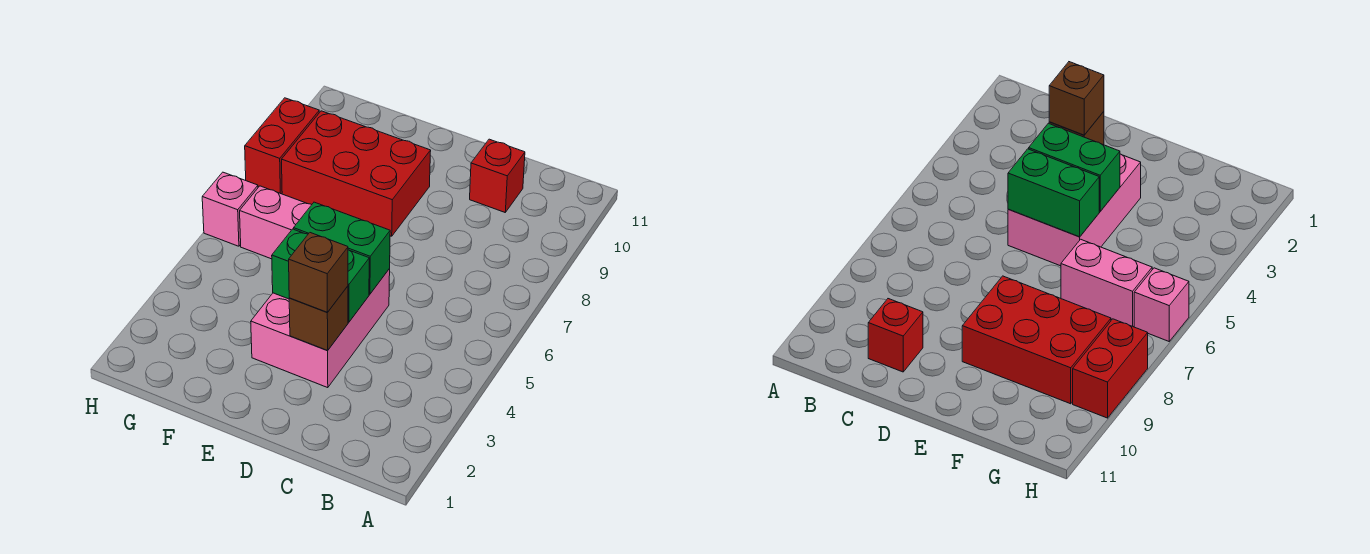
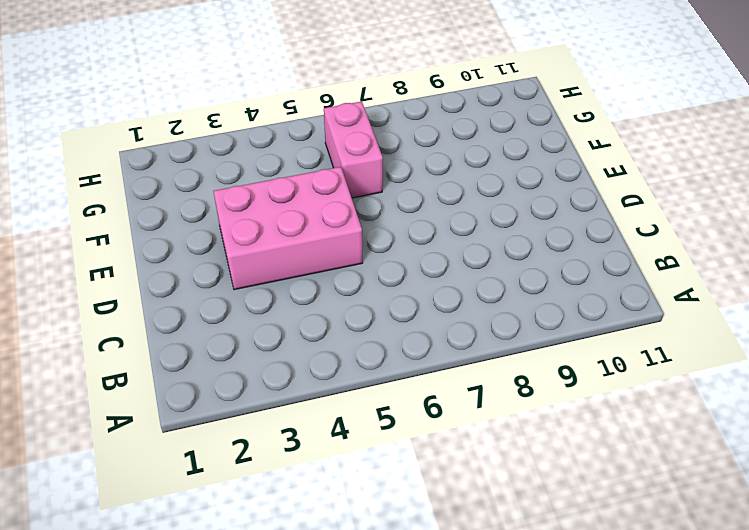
none -> red brick C10 level 1
none -> red brick E8:G9 level 1

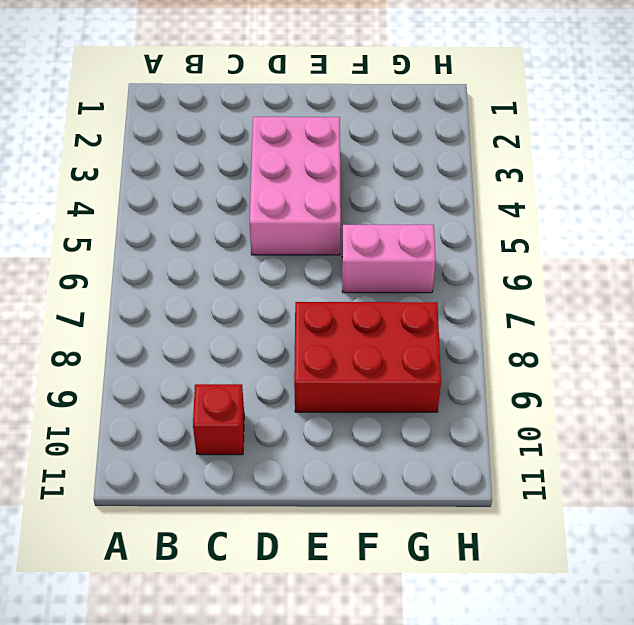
none -> pink brick H6 level 1
none -> red brick H8:H9 level 1

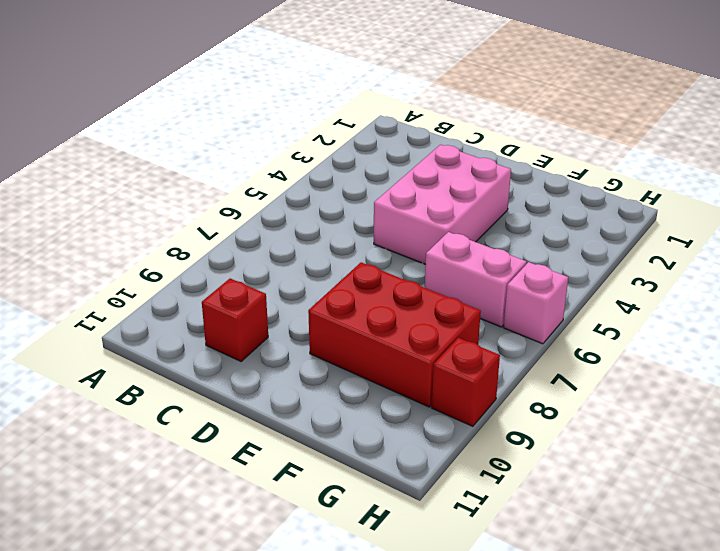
red brick H9 level 1 -> red brick H8:H9 level 1
none -> brown brick D3 level 2
none -> green brick D4:E4 level 2

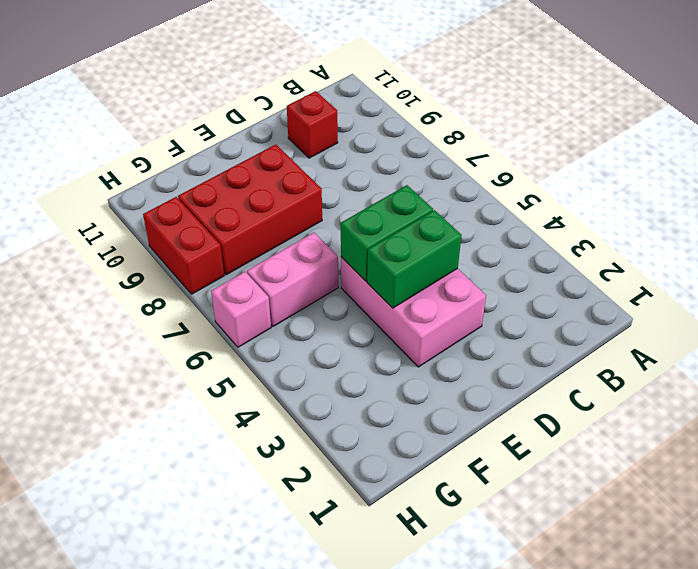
none -> brown brick D3 level 2
none -> brown brick D3 level 3

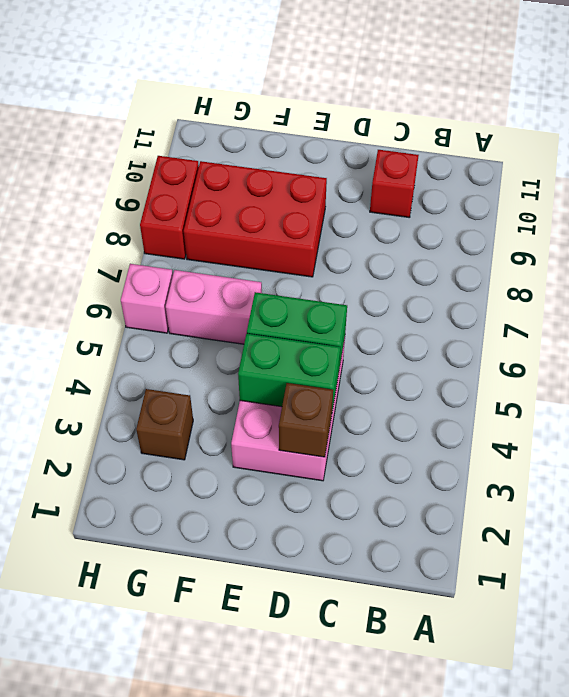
brown brick G3 level 1 -> brown brick D3 level 3

